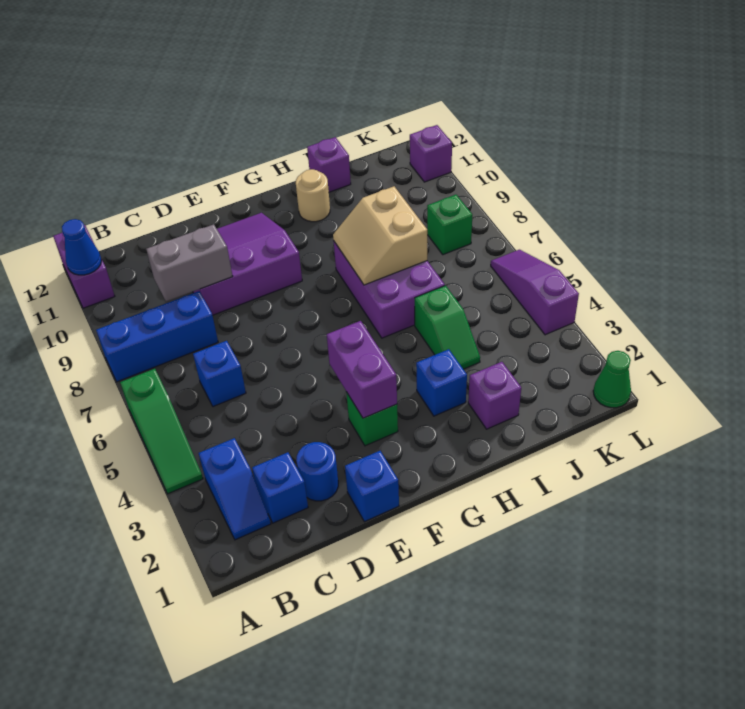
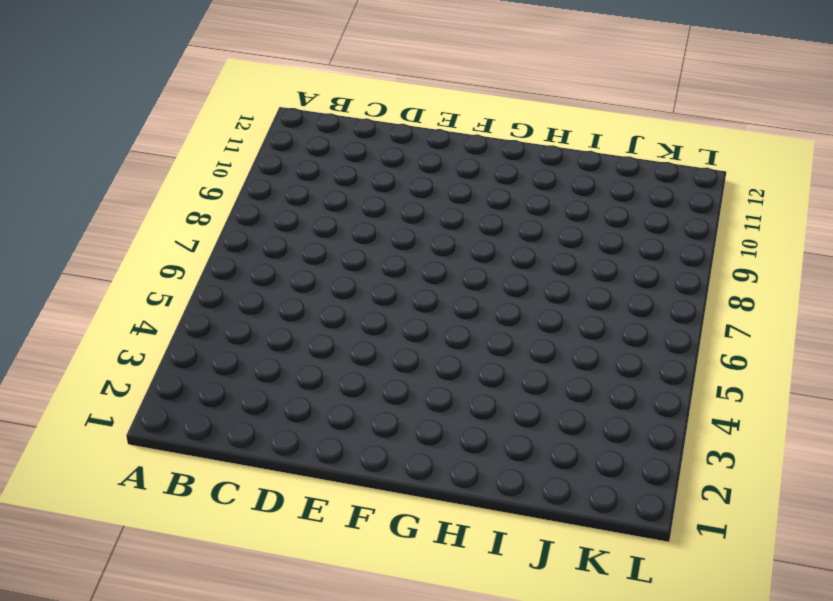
none -> green slope A4:A6 level 1 top 6
none -> blue brick A8:C8 level 1
none -> purple brick A11:A12 level 1

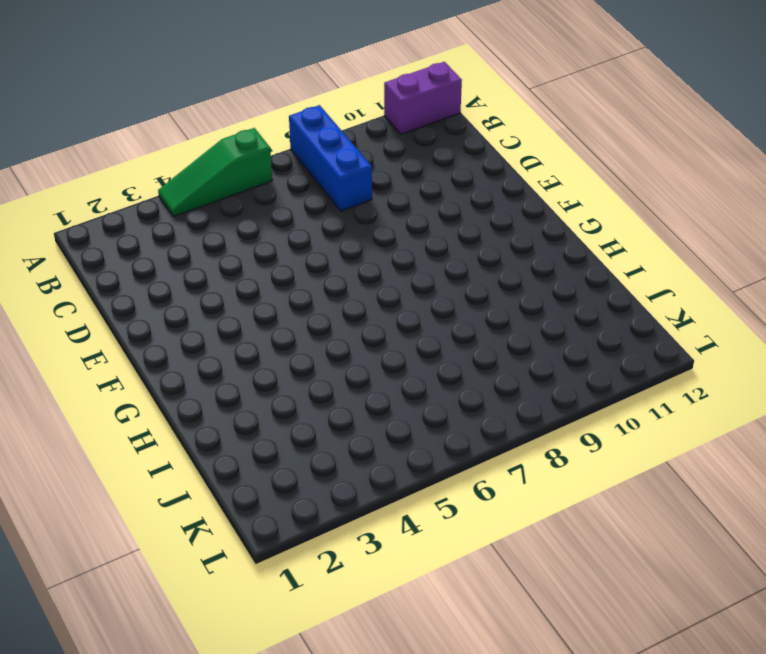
none -> blue slope B2:B3 level 1 top 3
none -> blue brick C2 level 1
none -> blue brick C6 level 1

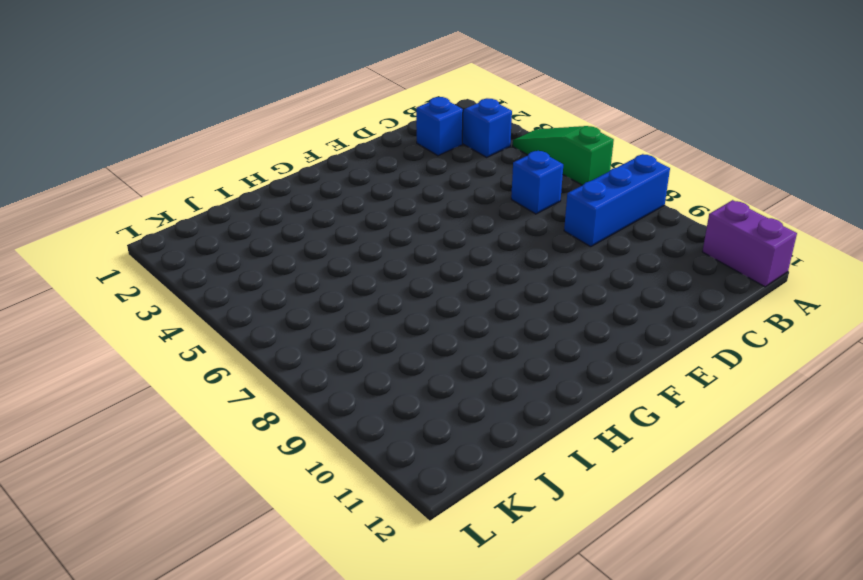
none -> blue round brick D2 level 1
none -> purple slope D9:F11 level 1 top 9
none -> blue brick E1 level 1

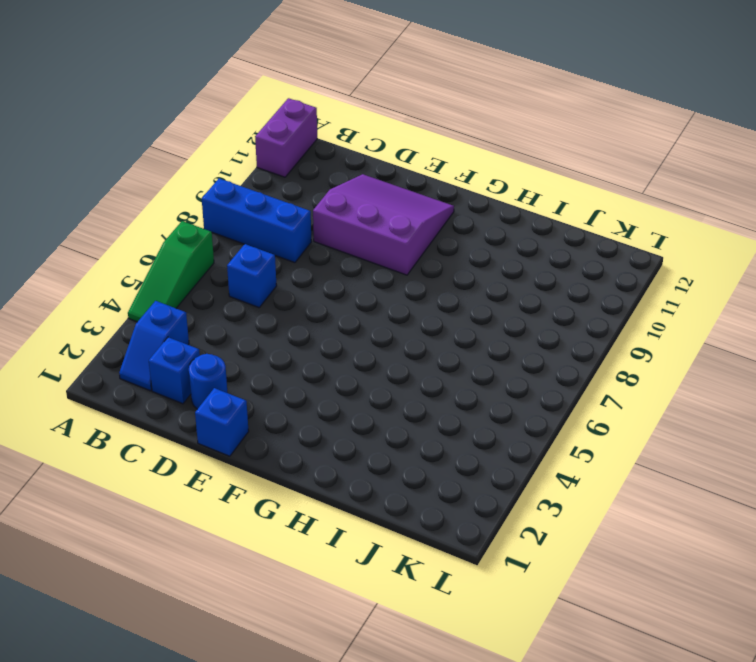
none -> green brick F3 level 1
none -> blue brick H3 level 1
none -> purple brick H6:I8 level 1

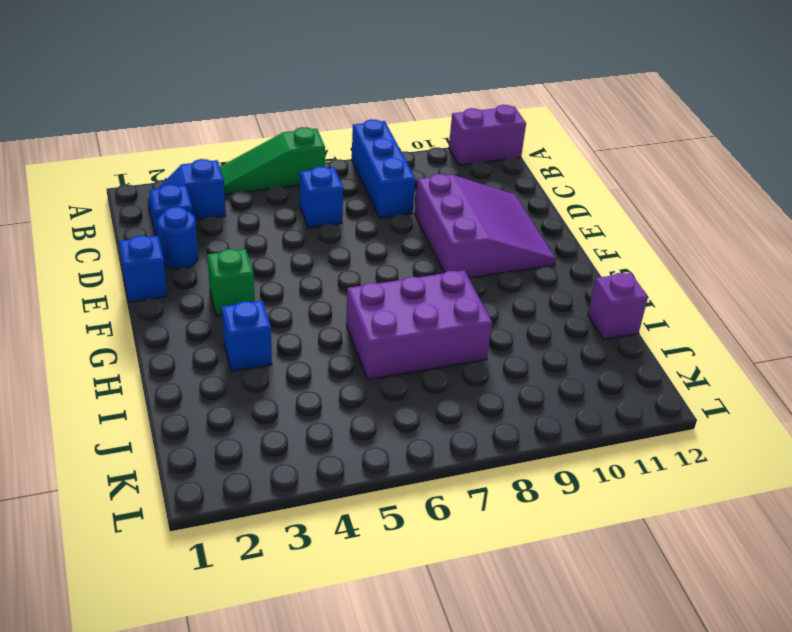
none -> tan round brick H11 level 1
none -> purple brick I2 level 1
none -> green slope I4:I5 level 1 top 5

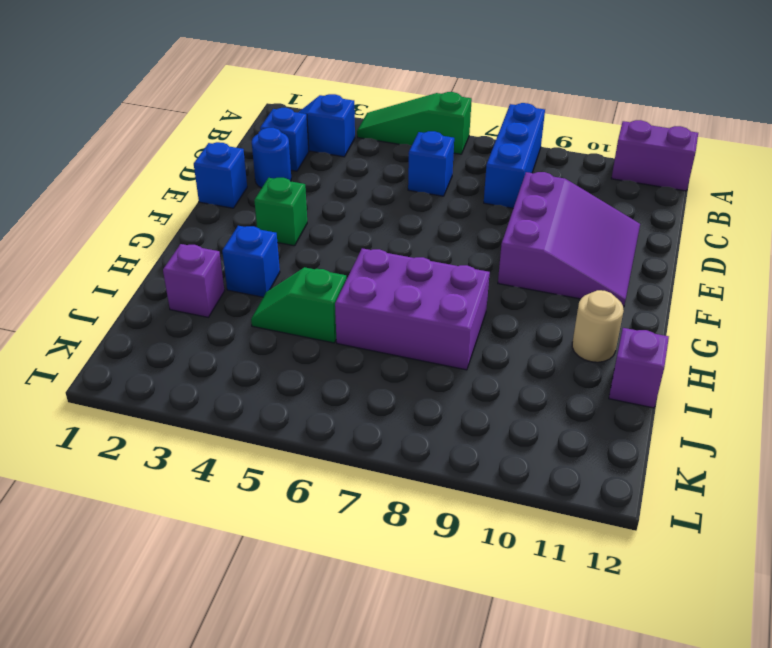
none -> green brick K8 level 1
none -> green cone L1 level 1
none -> purple slope L4:L6 level 1 top 4

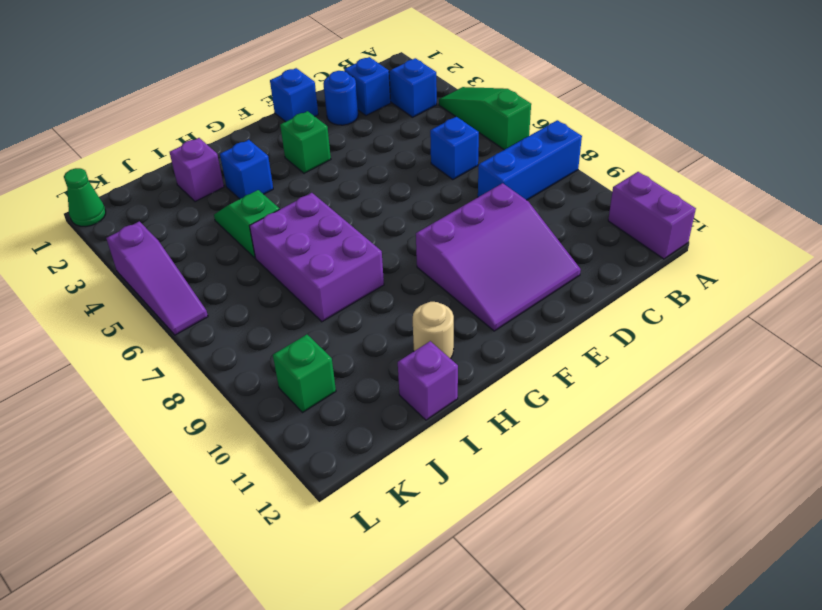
green brick K10 level 1 -> green brick K8 level 1
none -> purple brick L11 level 1
none -> blue cone A11 level 2
none -> grey brick C9:D9 level 2

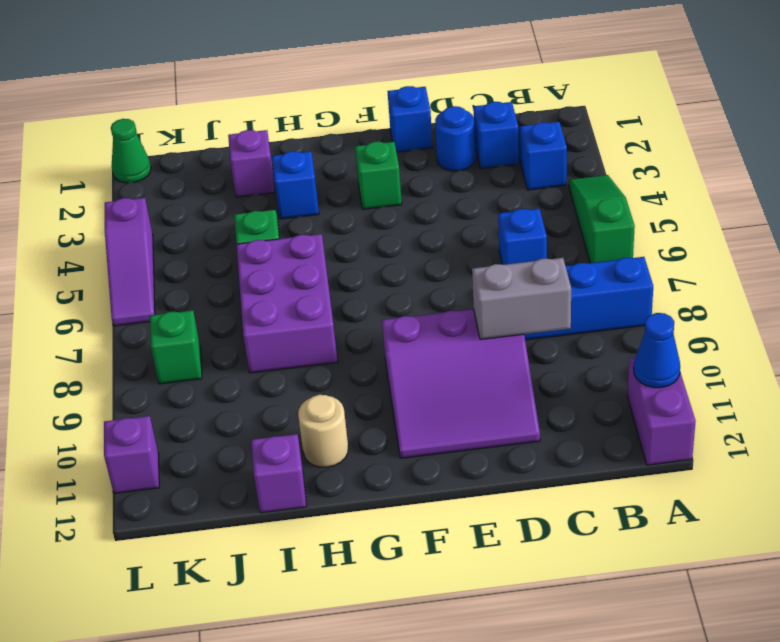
none -> purple brick F3:F4 level 2
none -> tan slope H7:I8 level 2 top I

